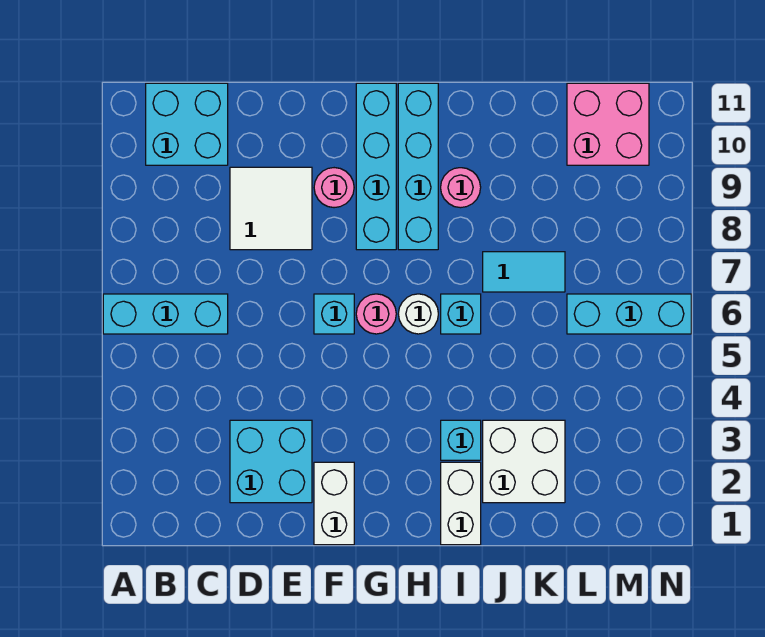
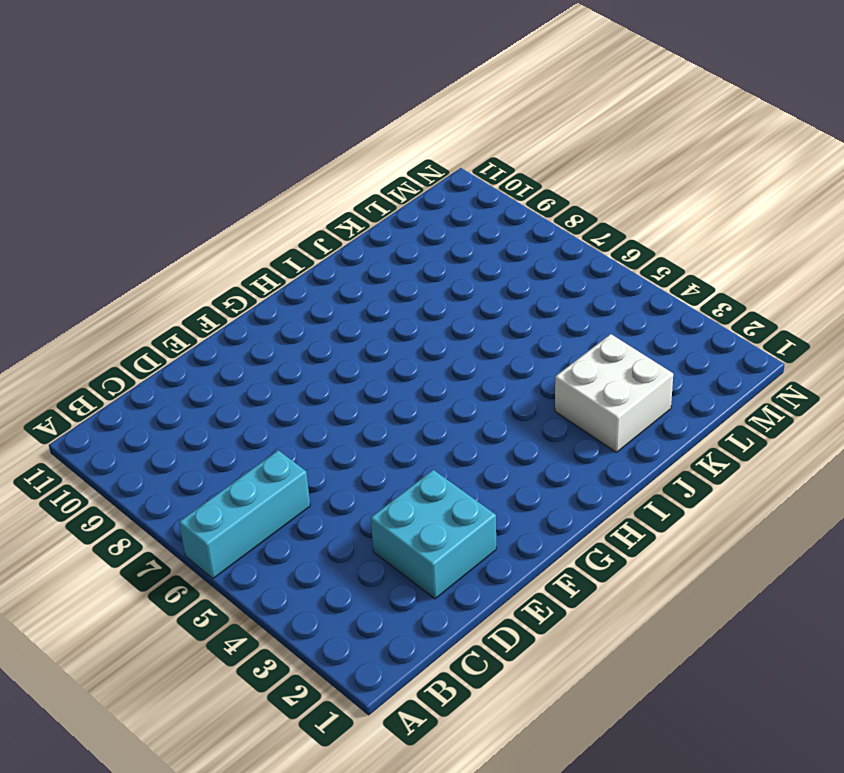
none -> cyan brick B10:C11 level 1
none -> white tile D8:E9 level 1
none -> white brick F1:F2 level 1

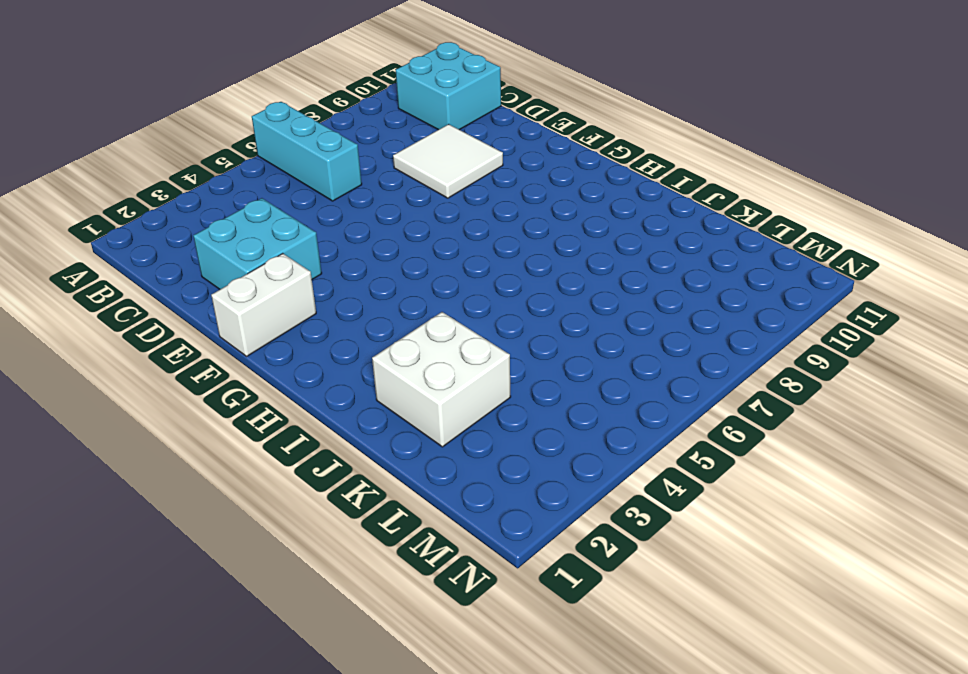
none -> cyan brick F6 level 1
none -> pink round brick F9 level 1
none -> pink round brick G6 level 1

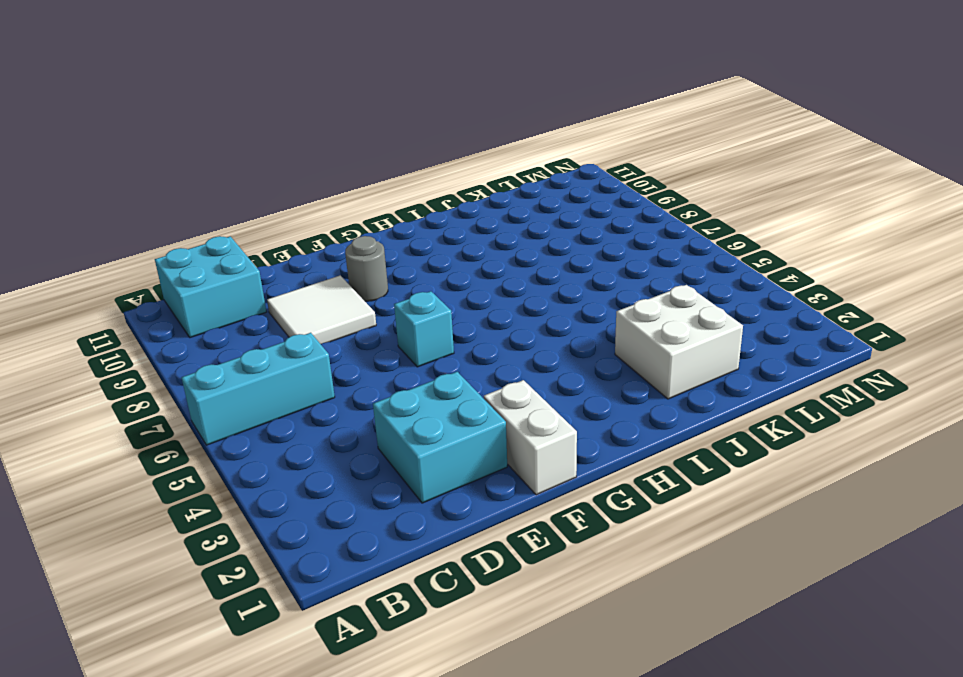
grey round brick F9 level 1 -> pink round brick F9 level 1
none -> pink round brick G6 level 1
none -> cyan brick G8:G11 level 1
none -> white round brick H6 level 1

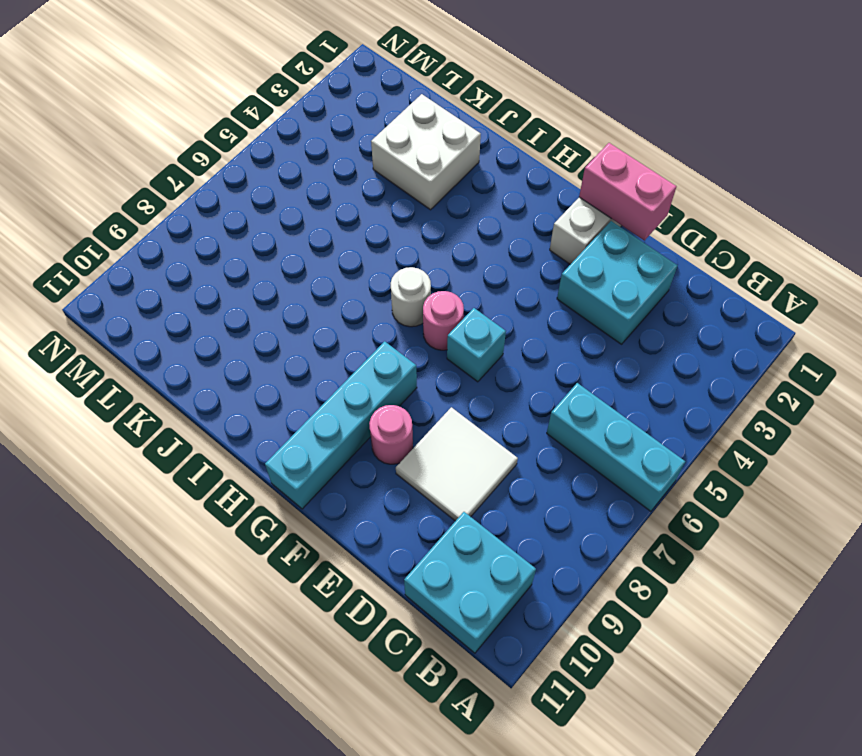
pink brick E1:F1 level 2 -> none
none -> cyan brick H8:H11 level 1
none -> white brick I1:I2 level 1
none -> cyan brick I3 level 1

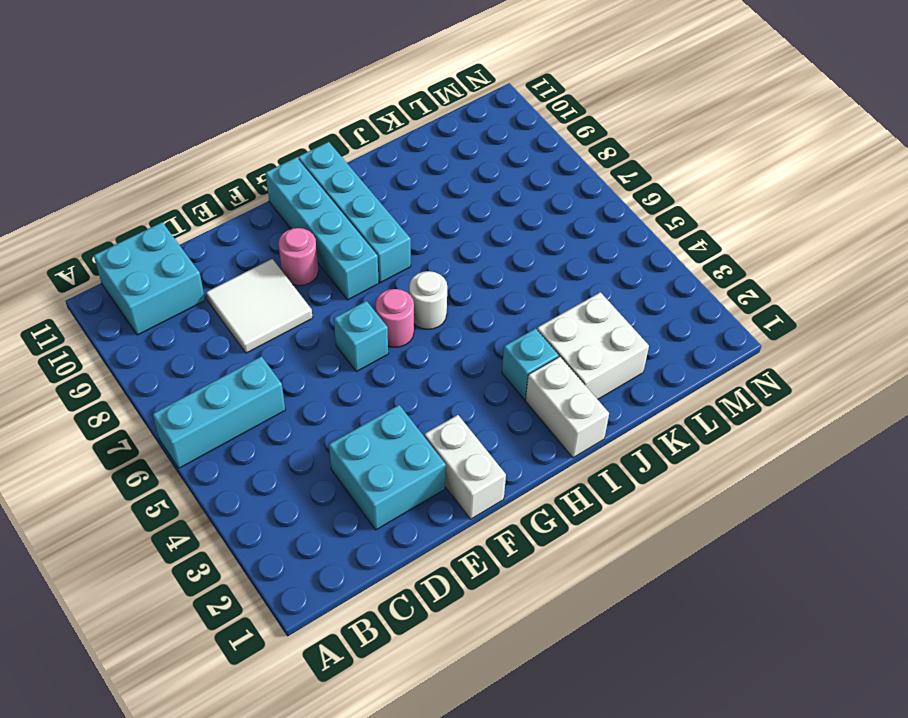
none -> cyan brick I6 level 1
none -> pink round brick I9 level 1
none -> cyan tile J7:K7 level 1

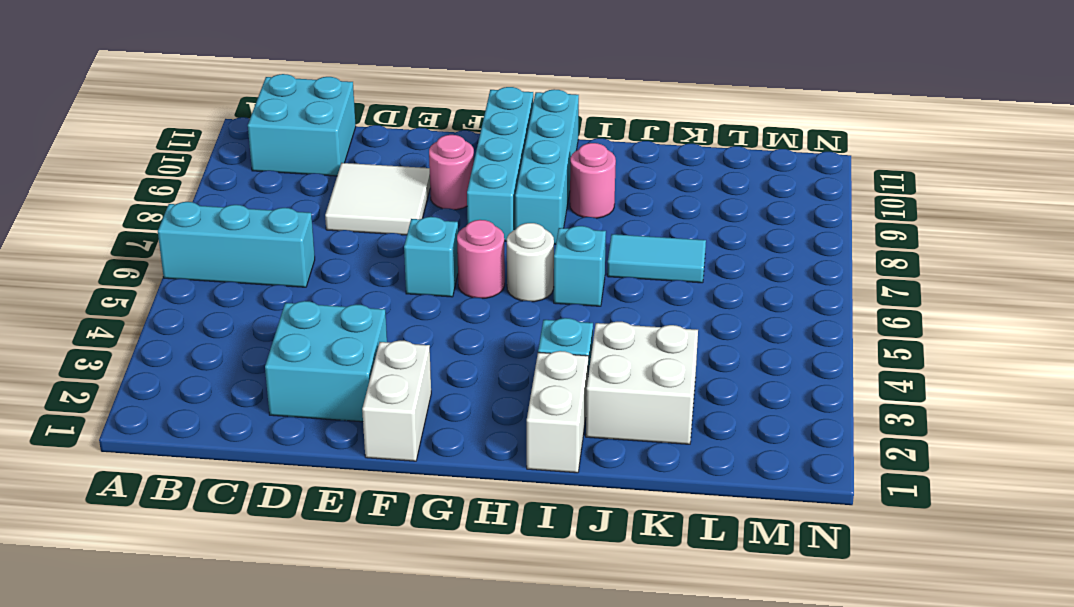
none -> cyan brick L6:N6 level 1
none -> pink brick L10:M11 level 1

